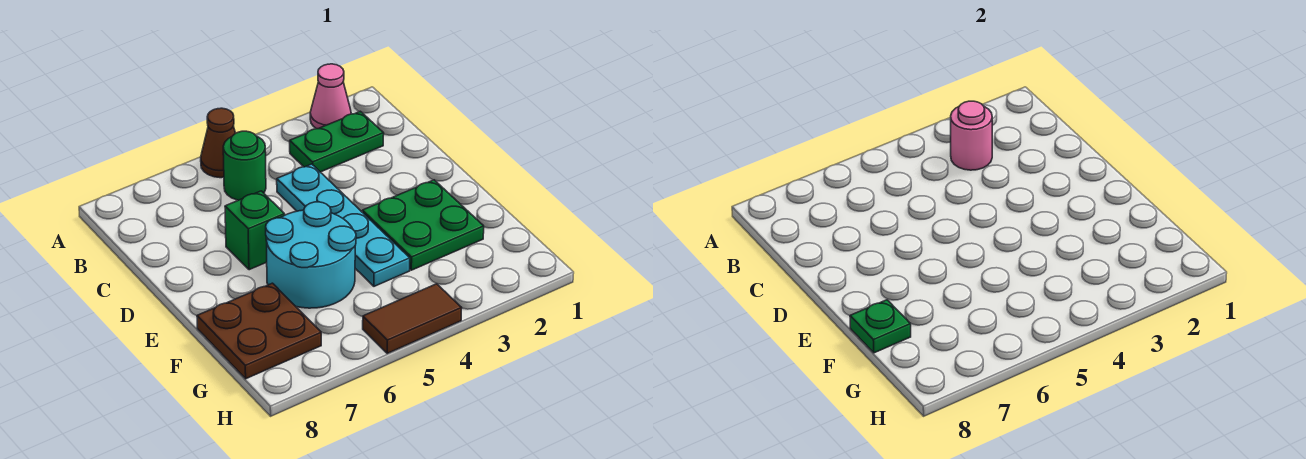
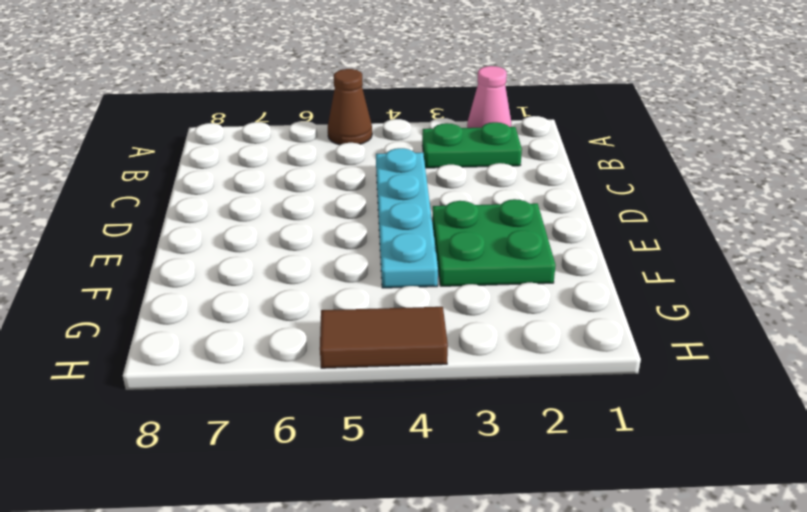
none -> green round brick B5 level 1
none -> green brick D6 level 1
none -> cyan round brick E5:F6 level 1

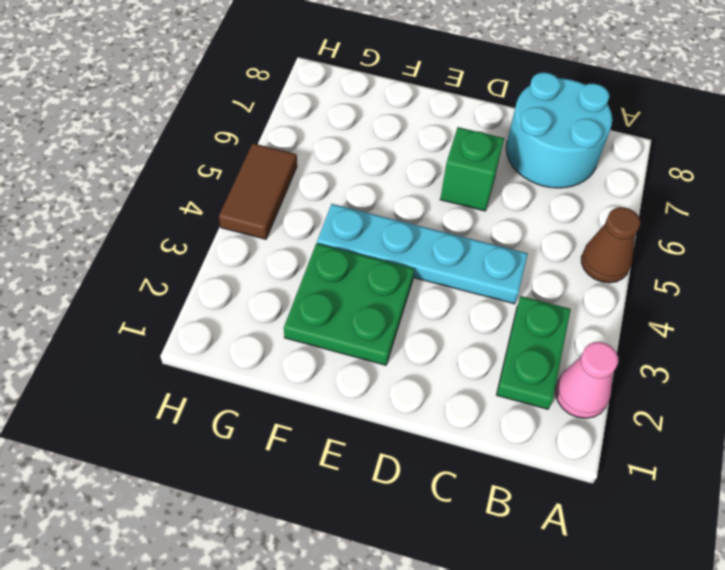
cyan round brick B7:C8 level 1 -> cyan round brick E5:F6 level 1
none -> green round brick B5 level 1
none -> brown plate F7:G8 level 1
none -> pink round brick B3 level 2

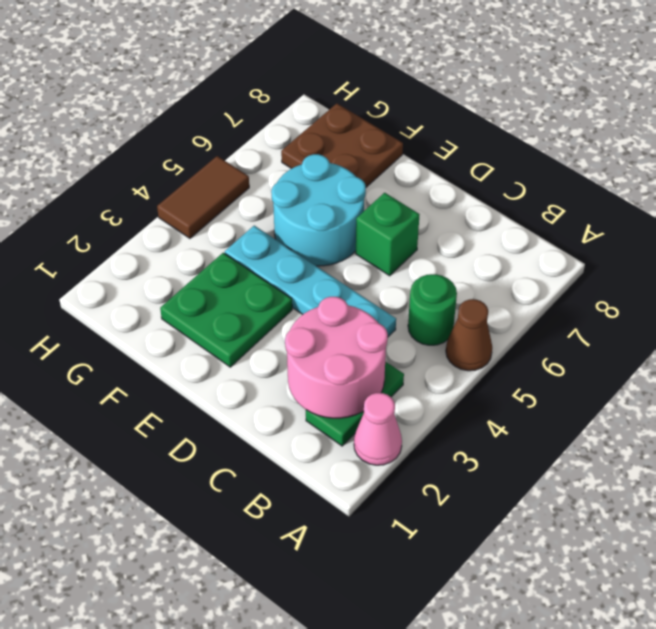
pink round brick B2:C3 level 2 -> pink round brick B3 level 2
none -> green plate F8 level 2

